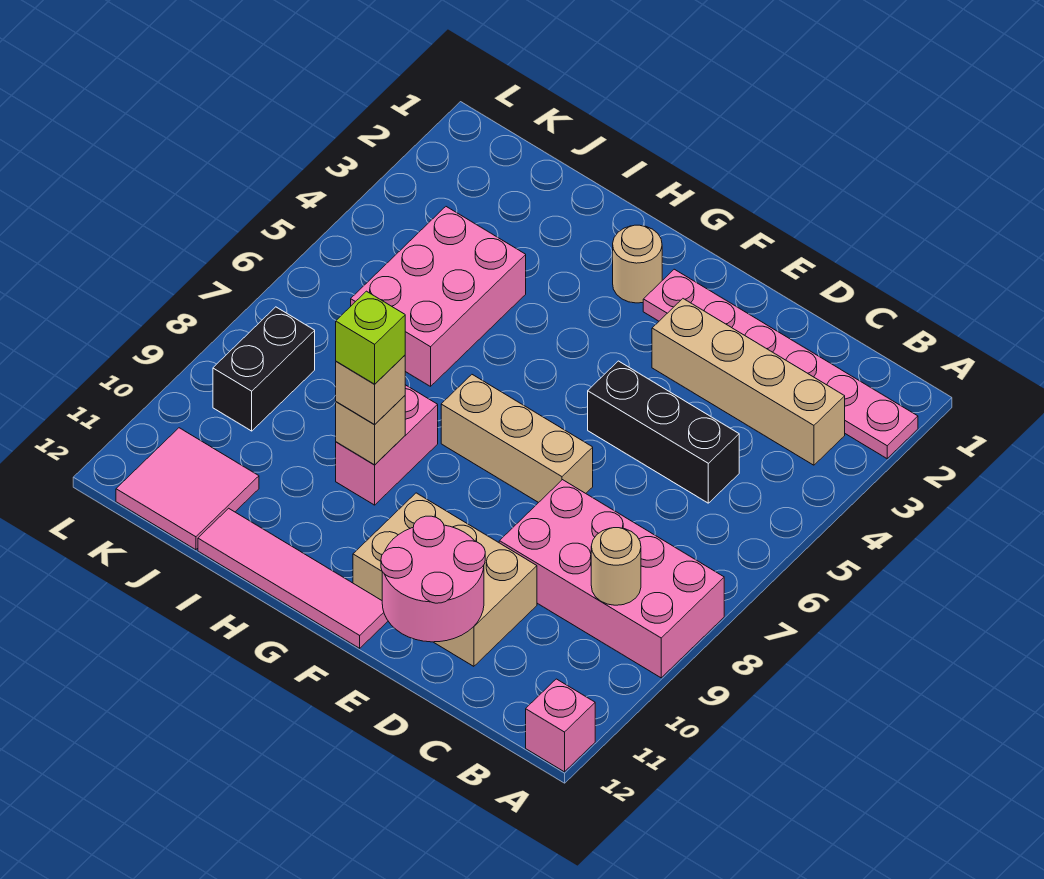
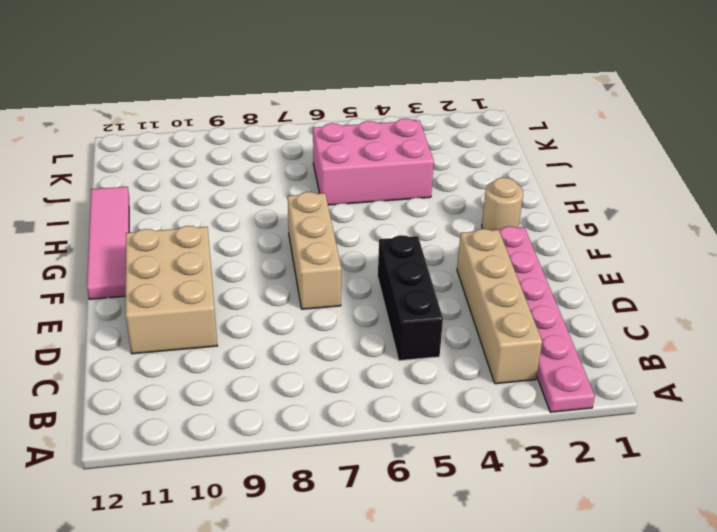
none -> pink brick A8:D9 level 1
none -> pink brick A12 level 1
none -> pink brick H8:H9 level 1

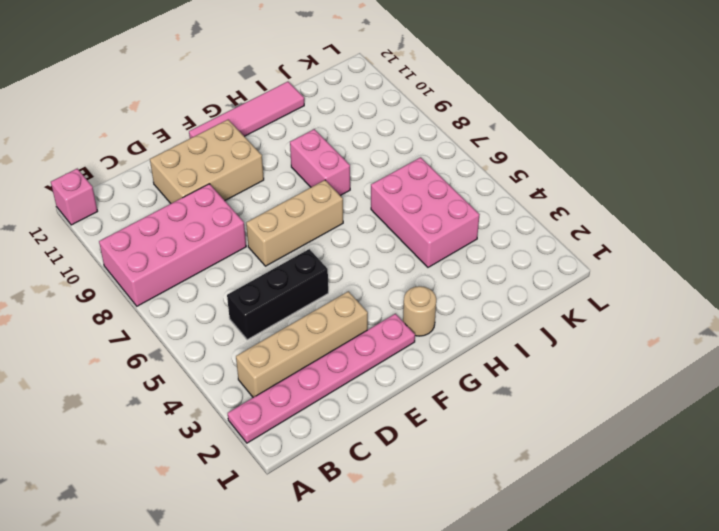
none -> pink tile J11:K12 level 1
none -> black brick K8:K9 level 1
none -> tan round brick B9 level 2

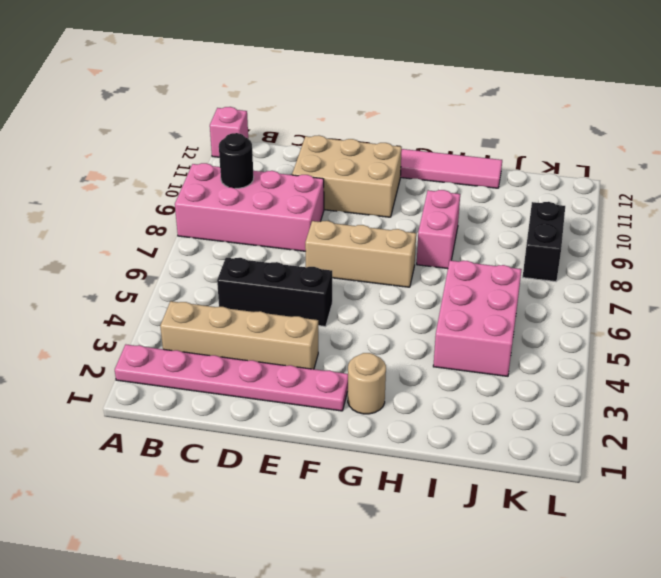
black round brick B9 level 2 -> tan round brick B9 level 2
none -> pink tile J11:K12 level 1
none -> pink round brick D11:E12 level 2
none -> tan brick H9 level 2

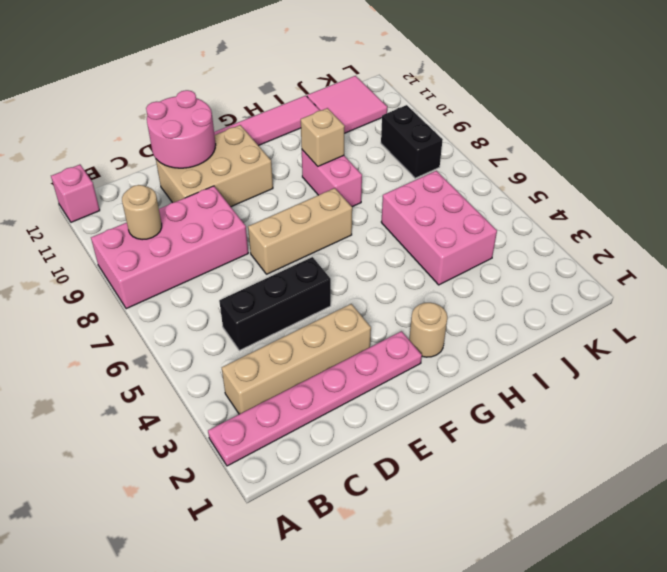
none -> tan brick H9 level 3
none -> lime brick H9 level 4

